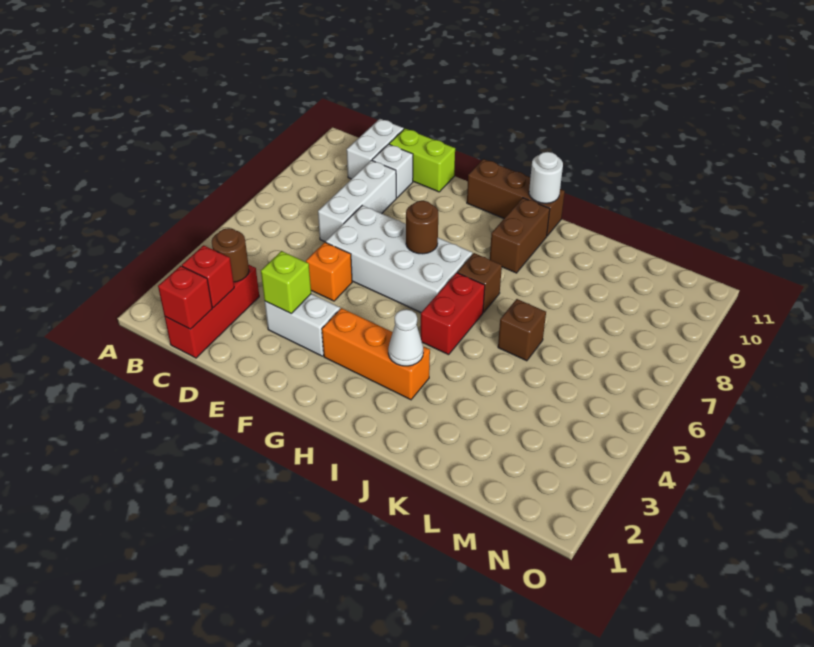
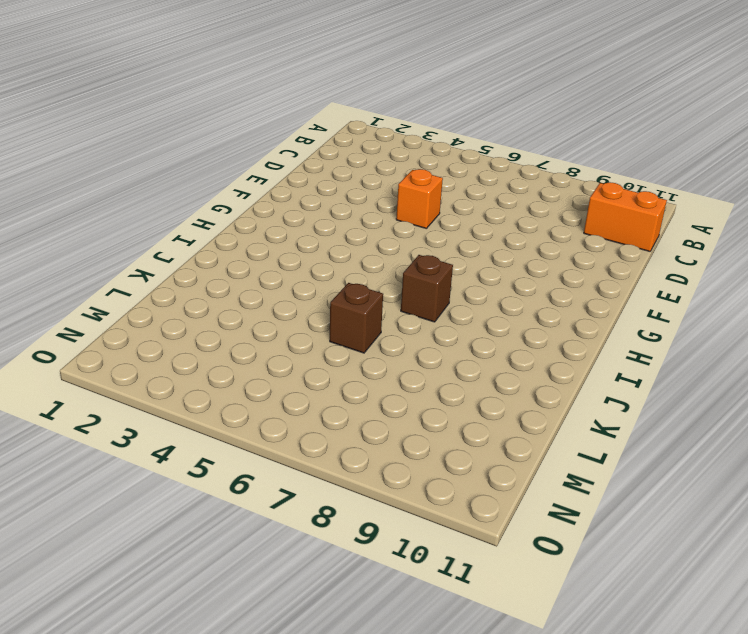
orange brick C10:C11 level 1 -> white brick C10:C11 level 1
none -> red brick C1:C3 level 1
none -> white brick D7:D9 level 1
none -> white brick D10 level 1

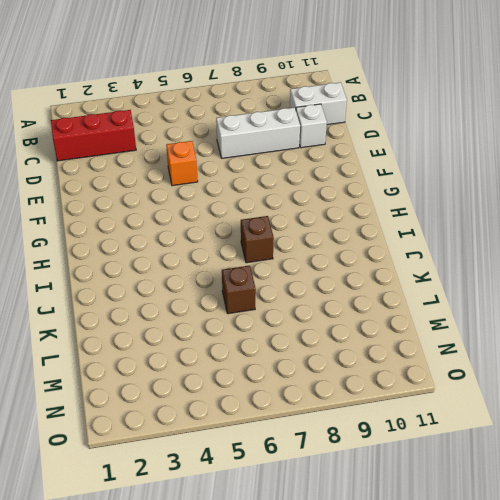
none -> lime brick D11:E11 level 1
none -> white brick E3:F3 level 1
none -> white brick E6:H7 level 1

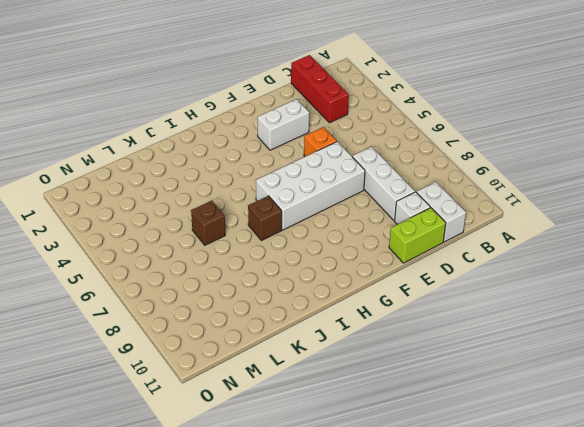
none -> orange brick G3:I3 level 1
none -> brown brick G11:I11 level 1
none -> red brick I5:I6 level 1

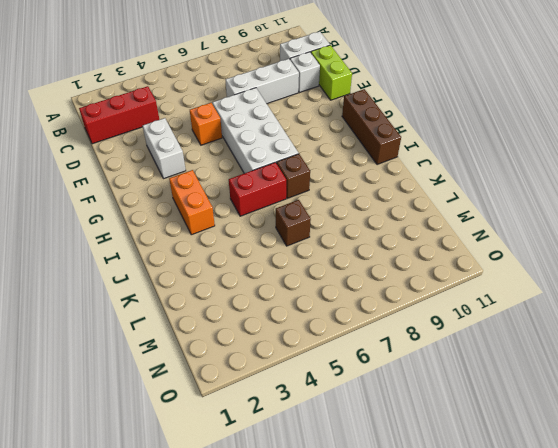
orange brick H3:I3 level 1 -> orange brick G3:I3 level 1
none -> brown brick I9:I10 level 1
none -> red brick C1 level 2
none -> red brick C2 level 2

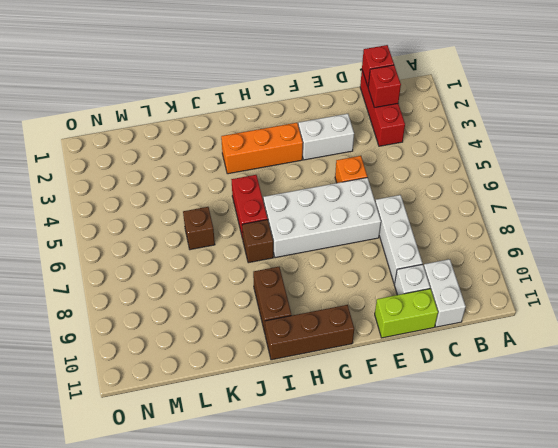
none -> brown round brick C3 level 2
none -> lime brick E3 level 2
none -> brown round brick G7 level 2

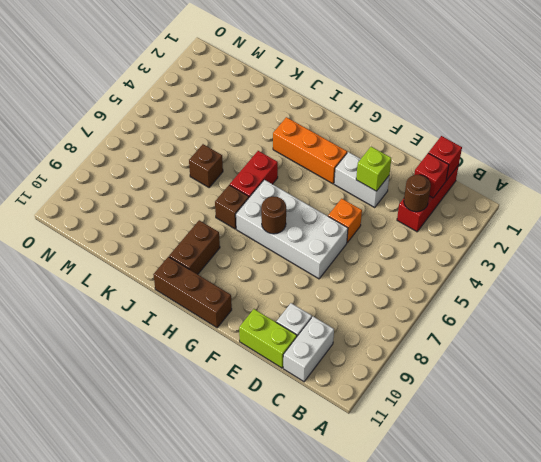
none -> white brick D7:D9 level 1
none -> white cone I3 level 2
none -> white round brick I11 level 2

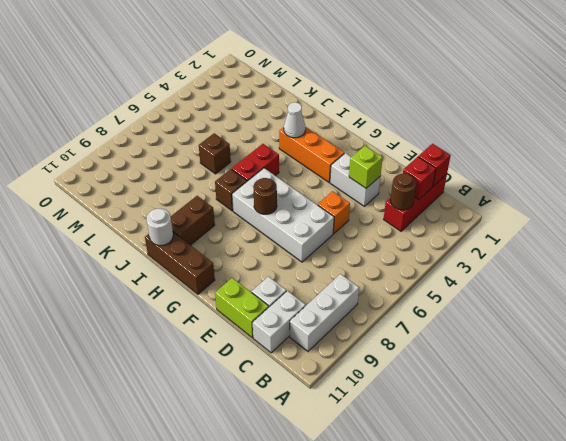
white brick B8:B10 level 1 -> white brick D7:D9 level 1

